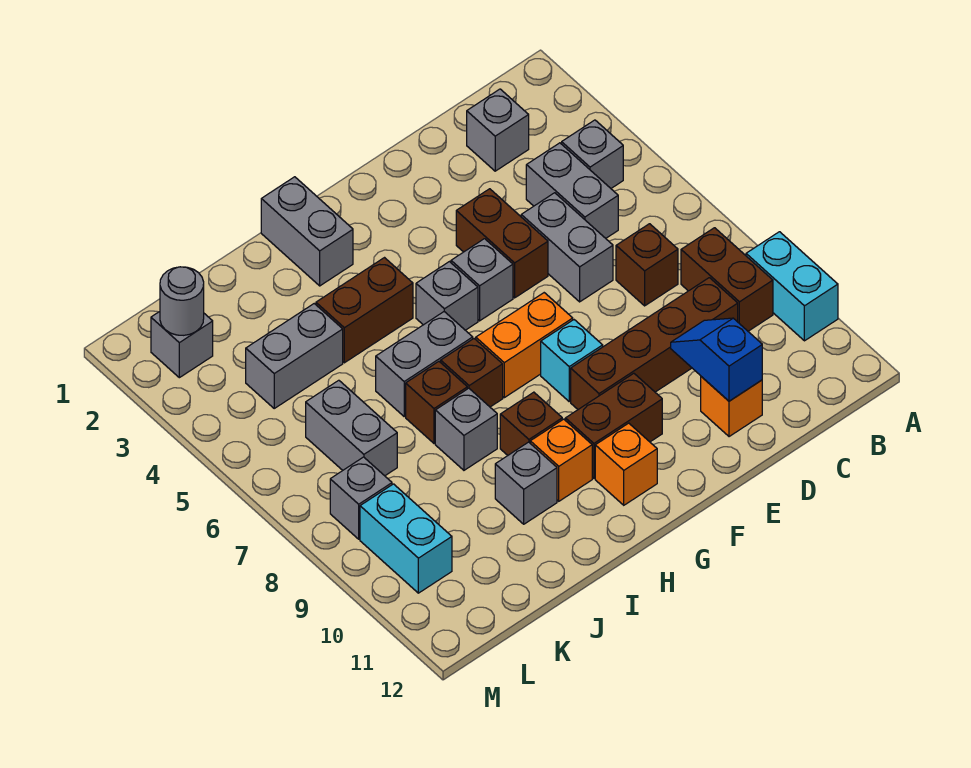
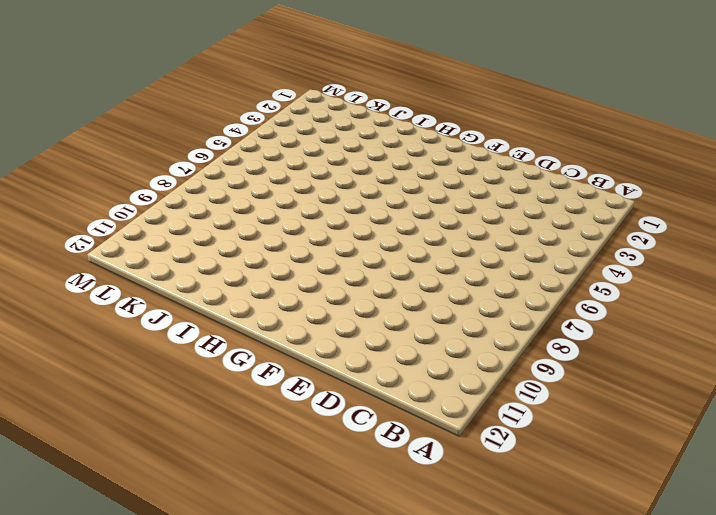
none -> cyan brick A9:A10 level 1
none -> grey brick B4 level 1
none -> brown brick B8:B9 level 1
none -> grey brick C2 level 1

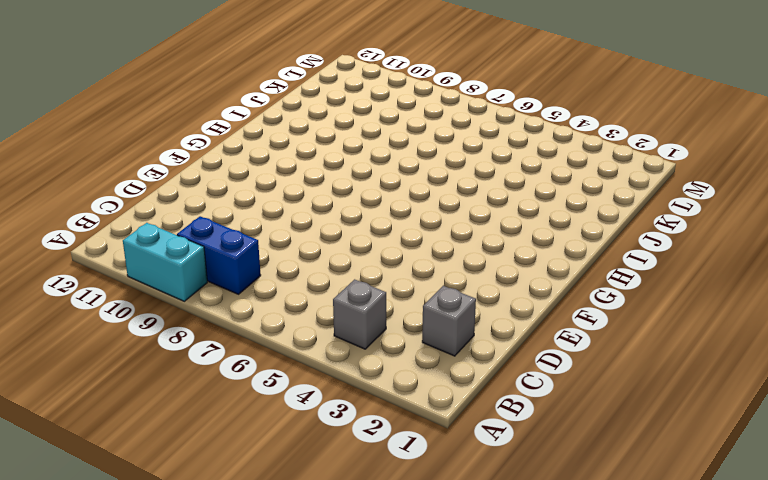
blue brick B8:B9 level 1 -> brown brick B8:B9 level 1
none -> grey brick C4:C5 level 1
none -> brown brick C7 level 1
none -> brown brick C9:F9 level 1
none -> grey brick D5:D6 level 1

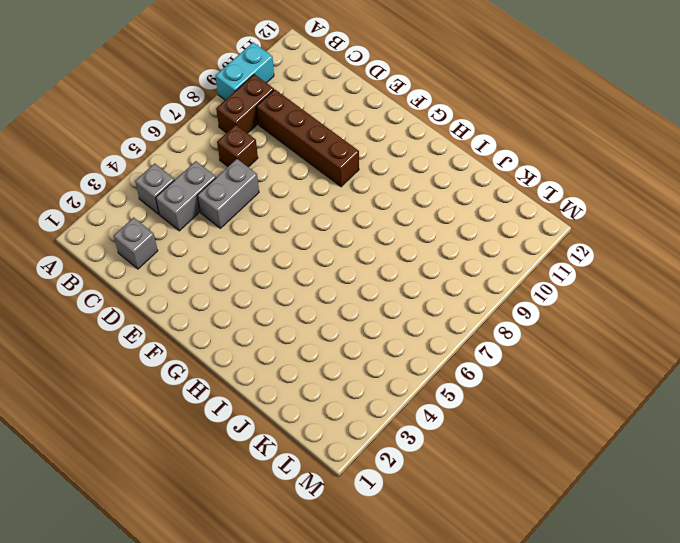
none -> orange brick D11 level 1
none -> brown brick E4:E5 level 1
none -> grey brick F5 level 1
none -> orange brick F7:G7 level 1

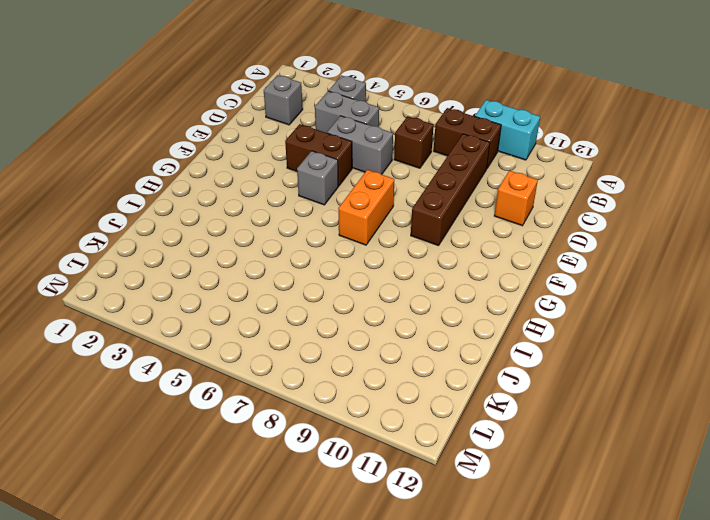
none -> cyan brick F8 level 1
none -> brown brick F10:G10 level 1
none -> grey brick G5 level 1
none -> orange brick G11 level 1

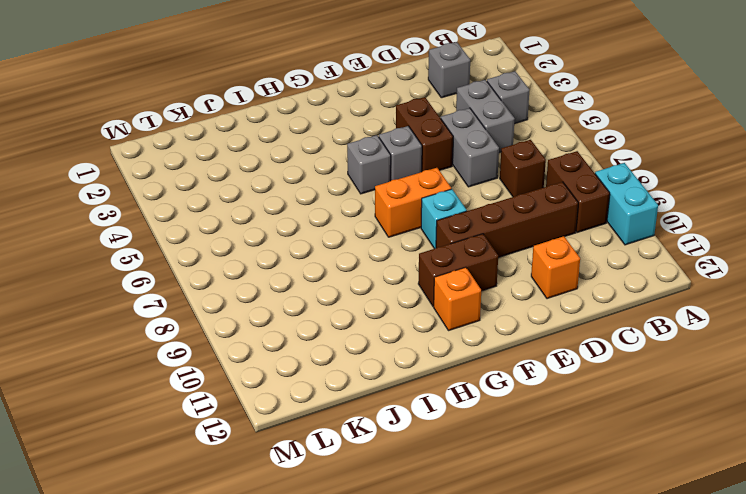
none -> grey brick H1:H2 level 1
none -> brown brick H4:I4 level 1
none -> grey brick H6:I6 level 1
none -> brown brick H7 level 1

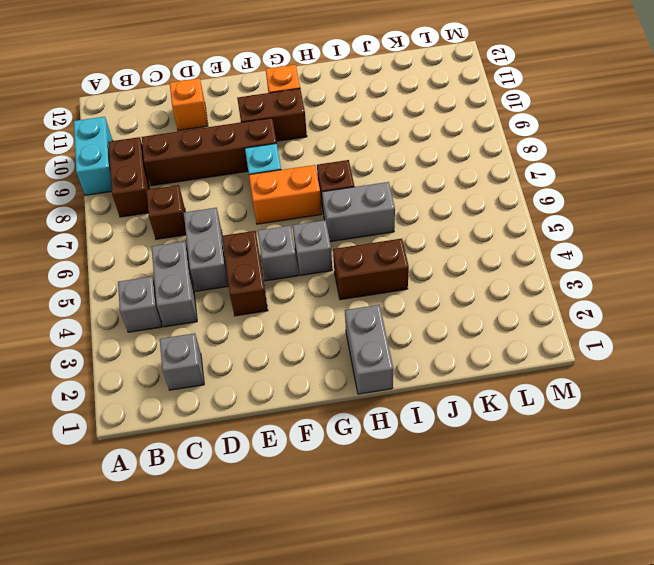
none -> brown brick H9 level 1
none -> orange brick H10 level 1
none -> brown brick I7 level 1
none -> grey brick I8 level 1

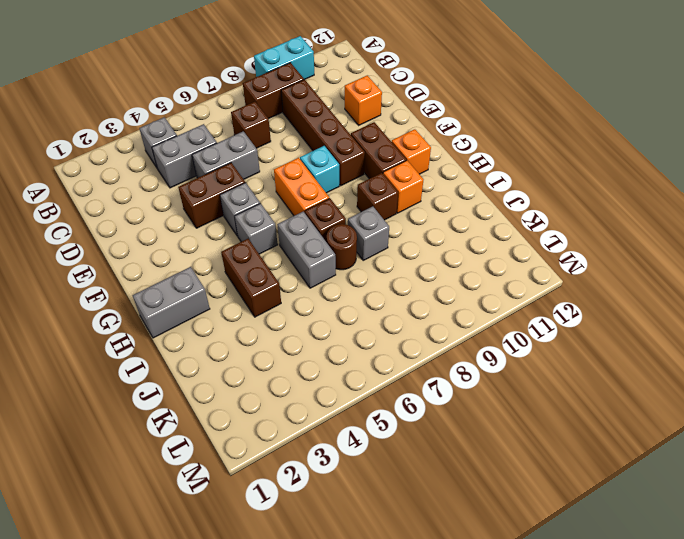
brown round brick I7 level 1 -> brown brick I7 level 1
none -> grey brick C2 level 1
none -> grey brick I10 level 1
none -> grey brick J4:K4 level 1
none -> grey brick K6:K7 level 1

